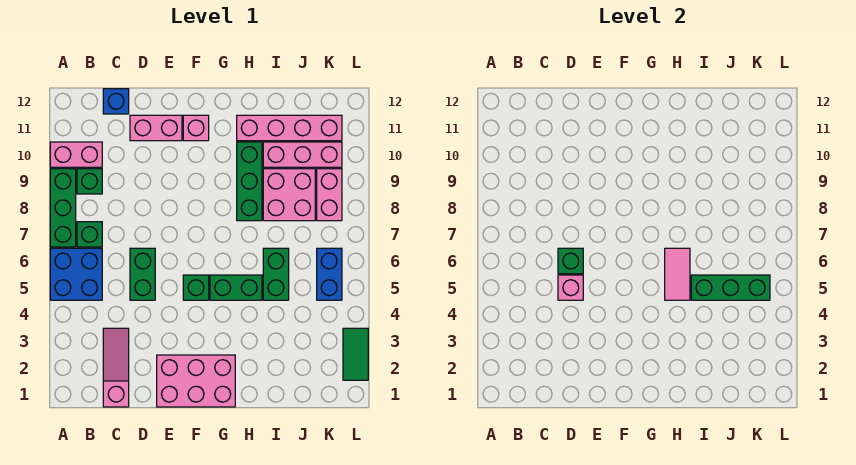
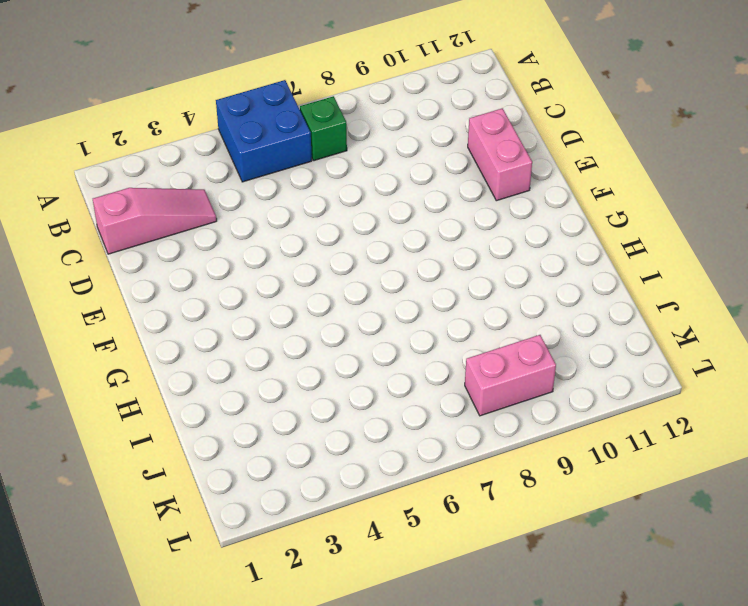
none -> green brick A7:A9 level 1
none -> pink brick A10:B10 level 1
none -> green brick B9 level 1

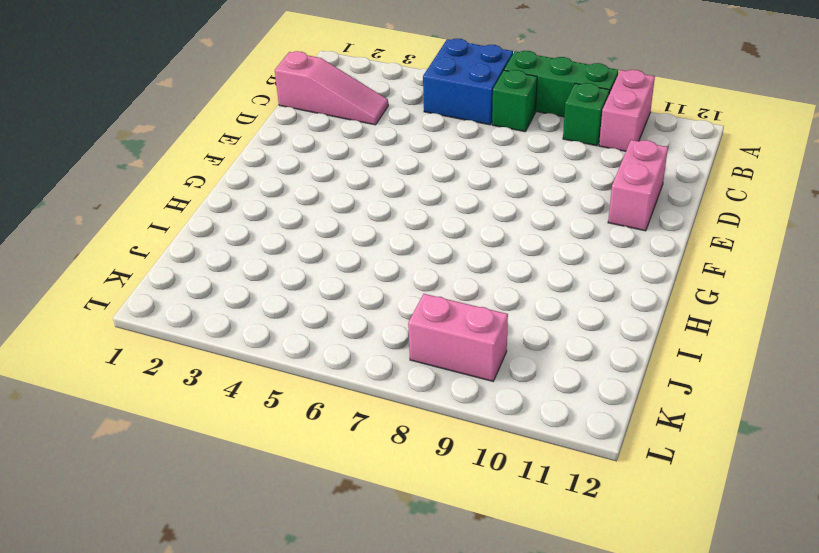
none -> blue brick C12 level 1
none -> green brick D5:D6 level 1
none -> pink brick E1:G2 level 1

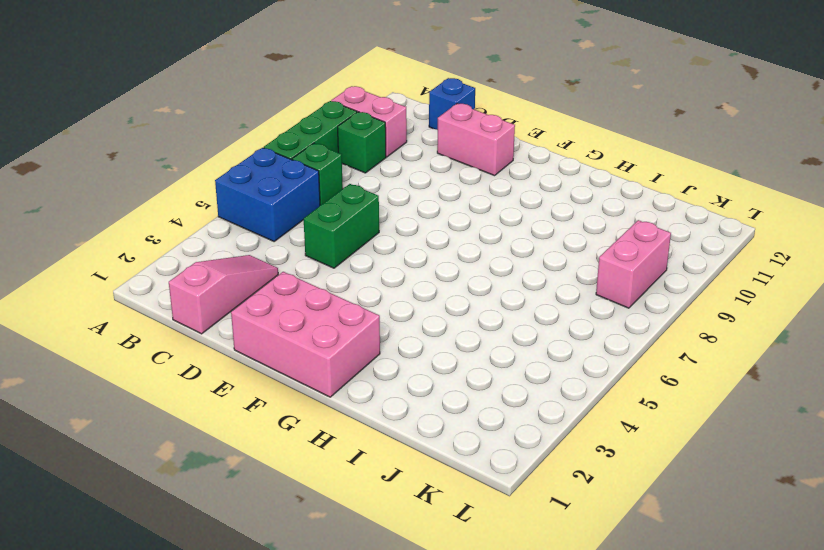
none -> green brick F5 level 1
none -> pink brick F11 level 1
none -> green brick G5:H5 level 1

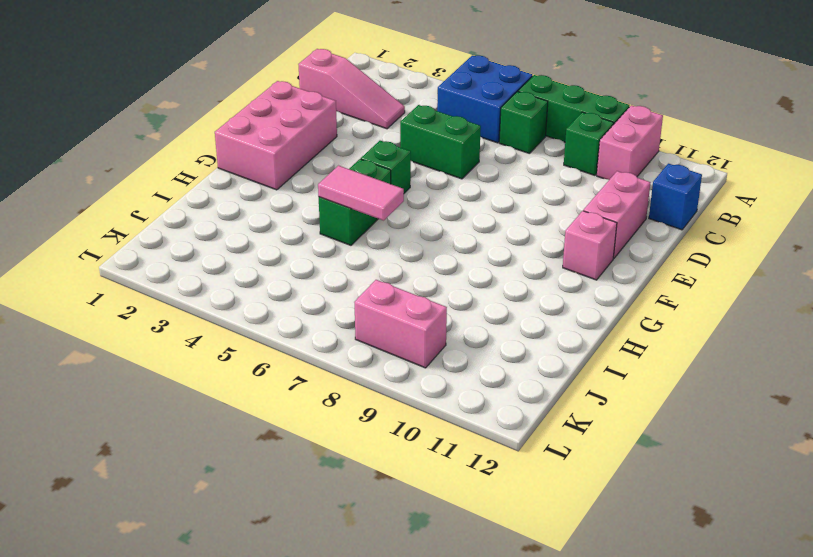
none -> green brick H8:H10 level 1
none -> pink brick H11:K11 level 1
none -> green brick I5:I6 level 1

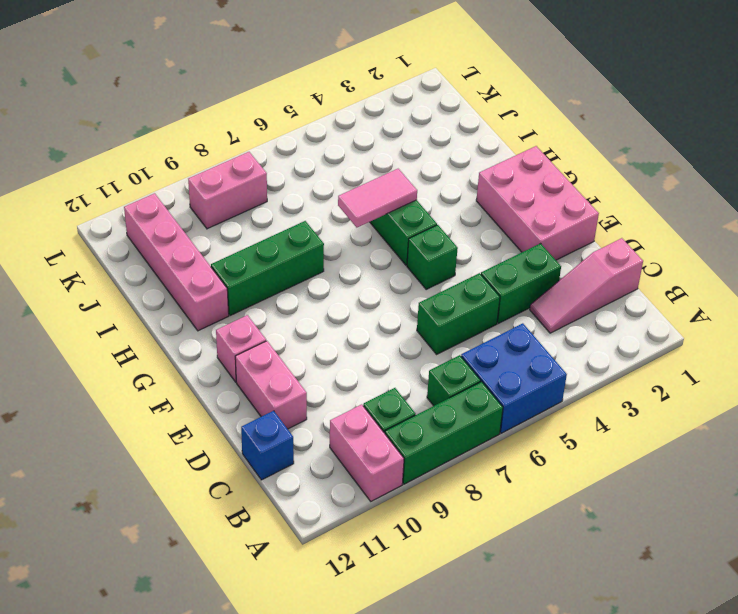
green brick D3:D4 level 1 -> green brick I5:I6 level 1
none -> pink brick I8:J9 level 1
none -> pink brick I10:K10 level 1
none -> blue brick K5:K6 level 1

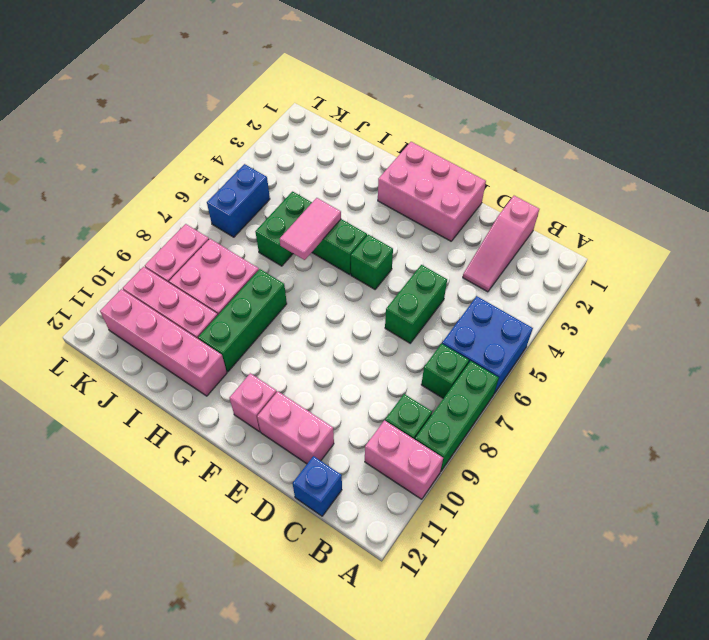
none -> green tile L2:L3 level 1
none -> pink brick D5 level 2
none -> green brick D6 level 2

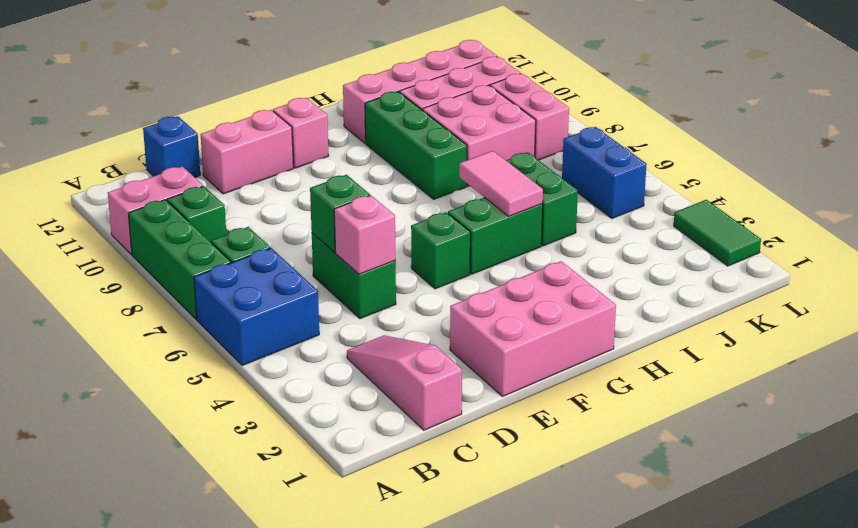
none -> green brick I5:K5 level 2

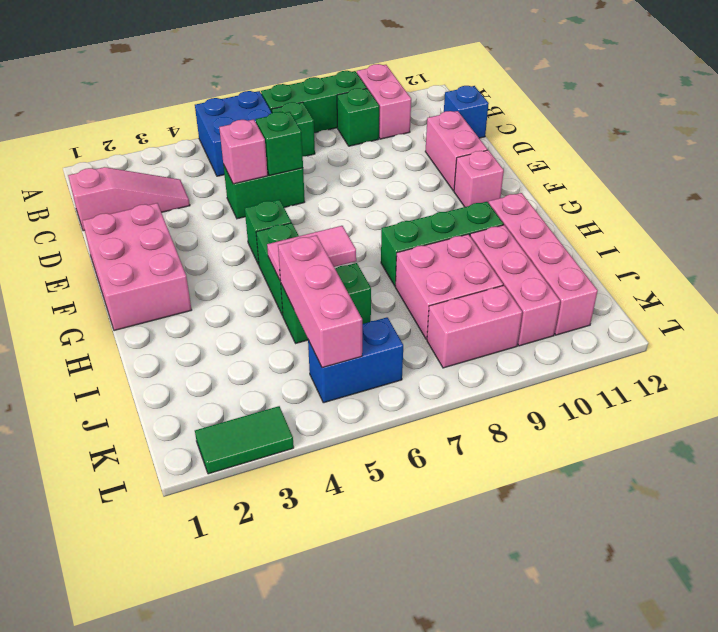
pink brick I5:K5 level 2 -> green brick I5:K5 level 2

